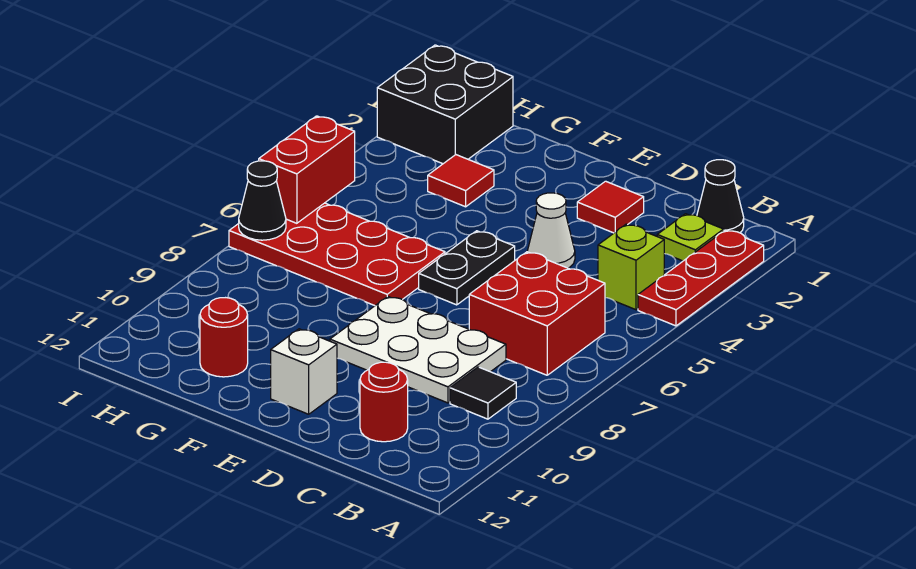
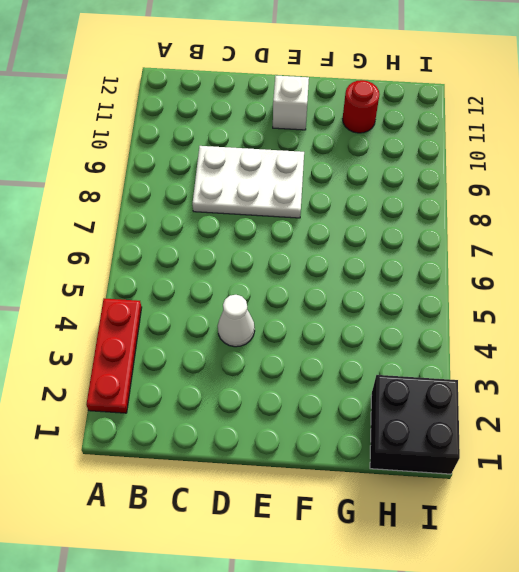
none -> black cone B1 level 1
none -> lime plate B2 level 1
none -> lime brick B4 level 1

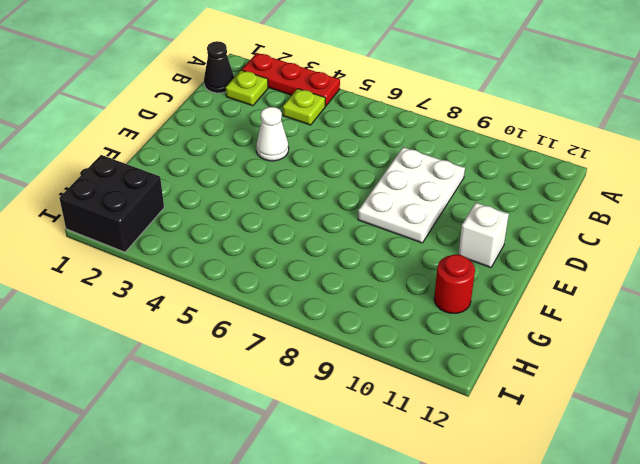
lime plate B4 level 1 -> lime brick B4 level 1
none -> red brick B6:C7 level 1
none -> black tile B9 level 1
none -> red round brick C11 level 1

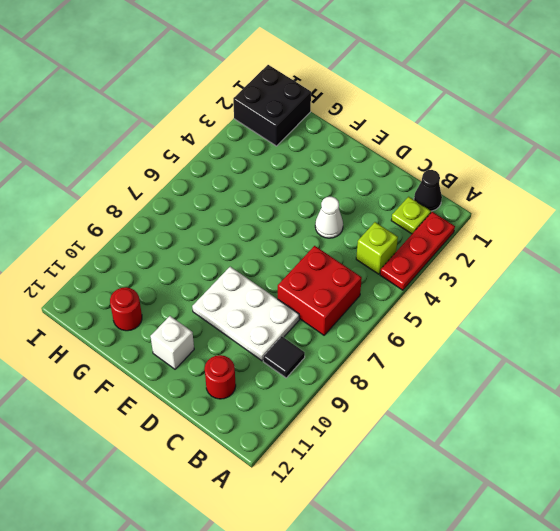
none -> red tile D2 level 1
none -> black plate E5:E6 level 1
none -> red plate F6:I7 level 1

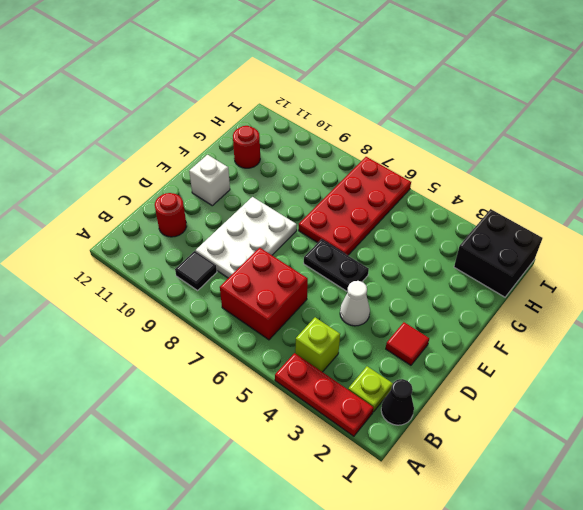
none -> red tile G3 level 1
none -> red brick I5:I6 level 2
none -> black cone I7 level 2

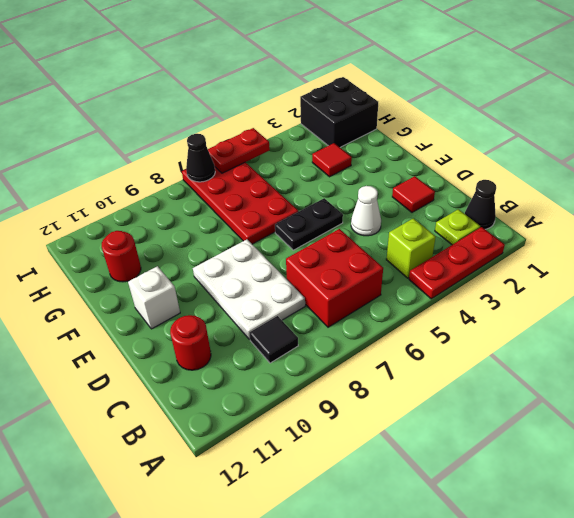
red plate I5:I6 level 2 -> red brick I5:I6 level 2

